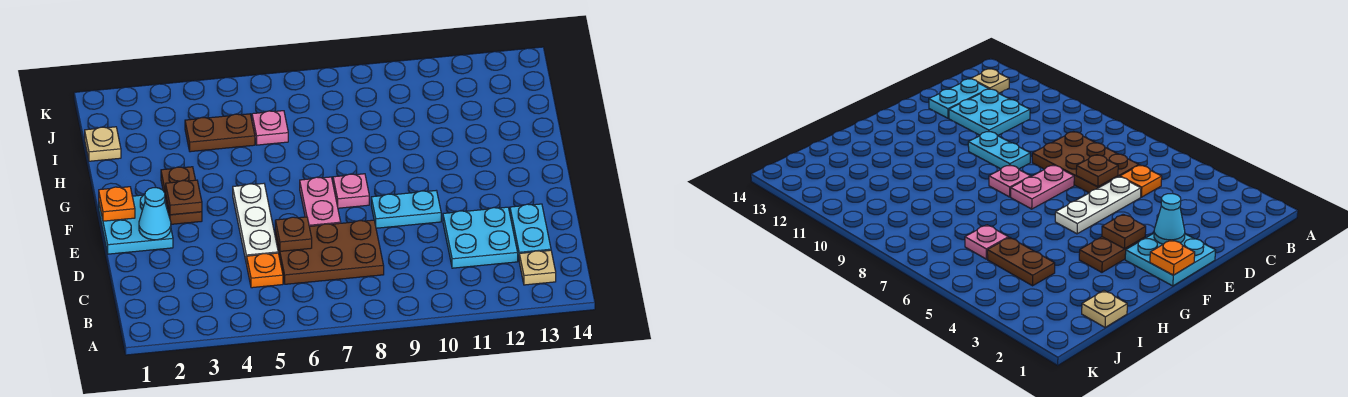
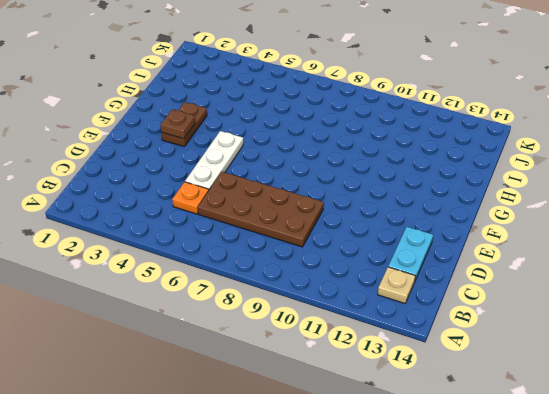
brown plate C6:D9 level 1 -> brown plate C6:D8 level 1
none -> cyan plate C11:D12 level 1
none -> cyan plate E1:F2 level 1
none -> pink plate E7:F7 level 1

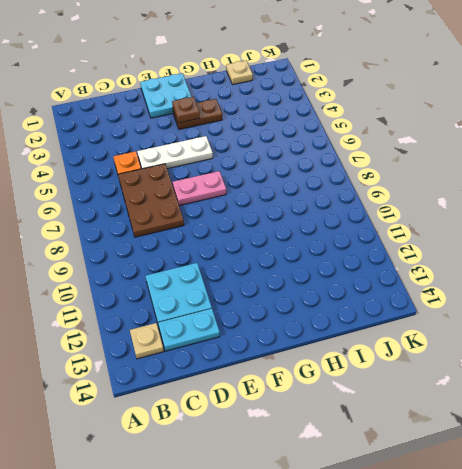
none -> cyan plate E9:E10 level 1
none -> pink plate F8 level 1
none -> brown plate I4:I5 level 1

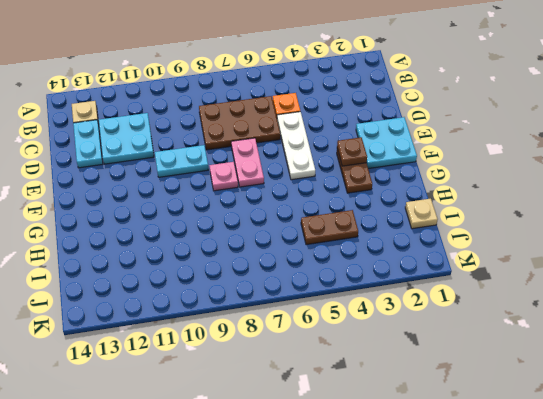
none -> pink plate I6 level 1
none -> brown plate D6 level 2
none -> cyan cone E2 level 2

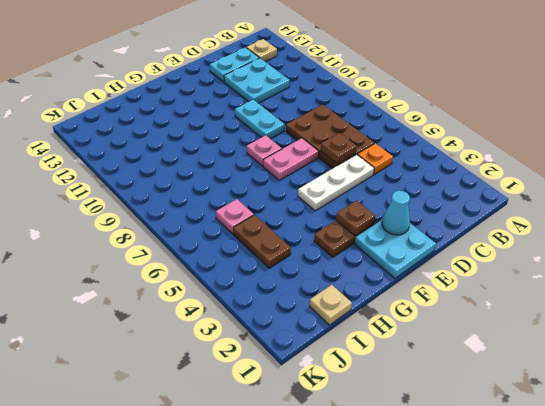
none -> orange plate F1 level 2

